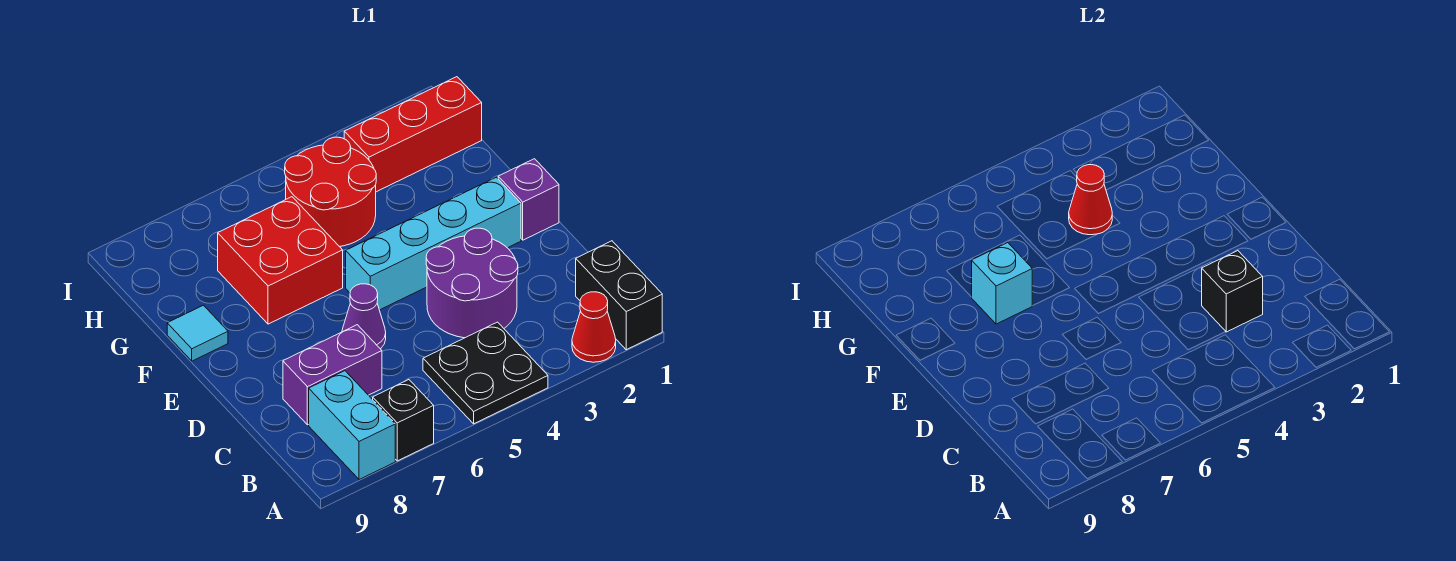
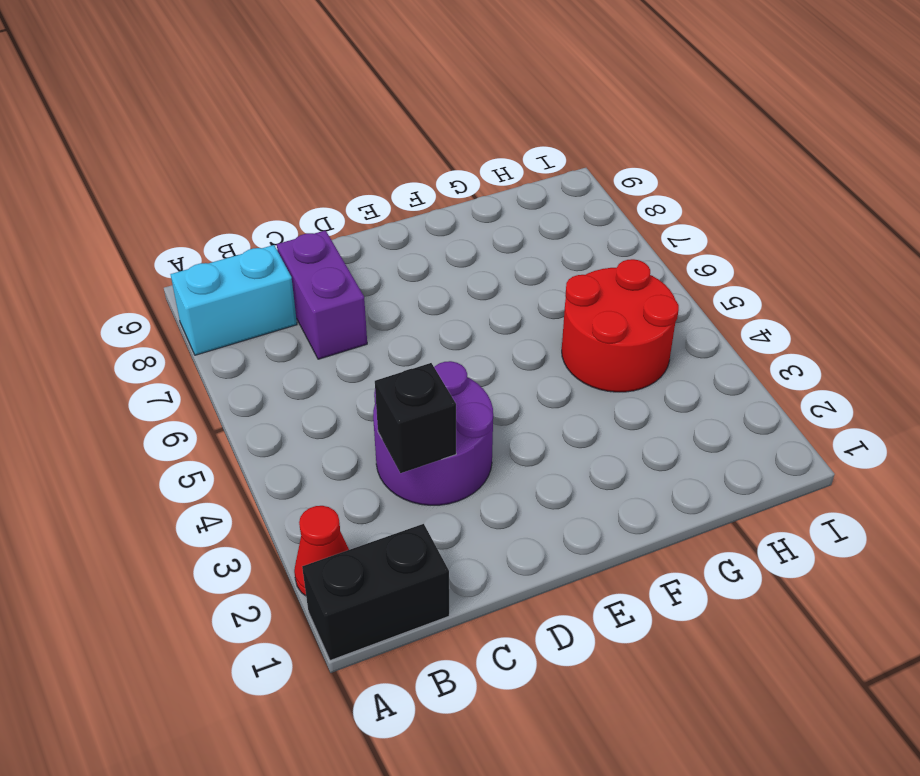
none -> black plate A4:B5 level 1
none -> black brick A7 level 1
none -> purple cone D6 level 1

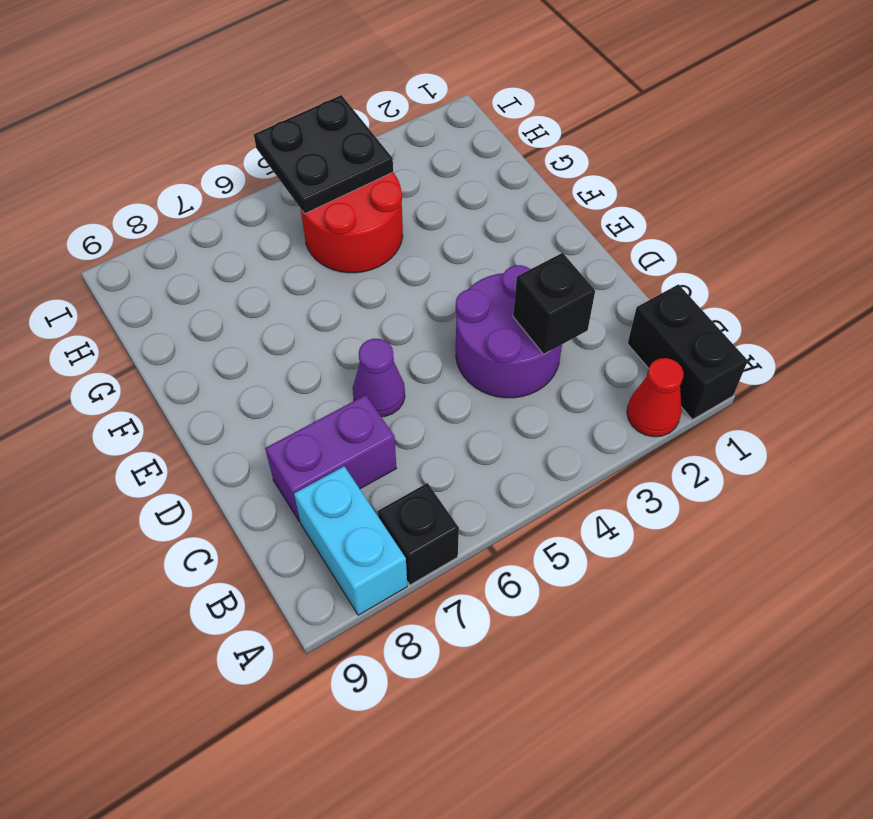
black plate H4:I5 level 2 -> black plate A4:B5 level 1
none -> purple brick E1 level 1
none -> cyan brick E2:E5 level 1
none -> red brick F6:G7 level 1

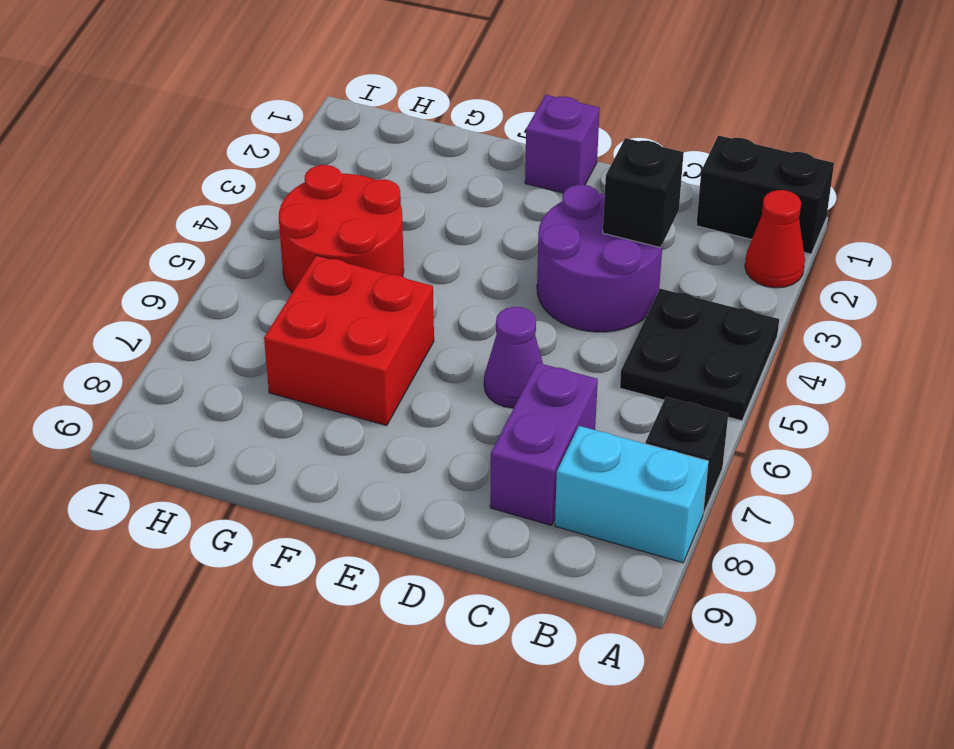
none -> cyan brick E2:E5 level 1
none -> cyan tile F9 level 1
none -> red brick H1:H3 level 1

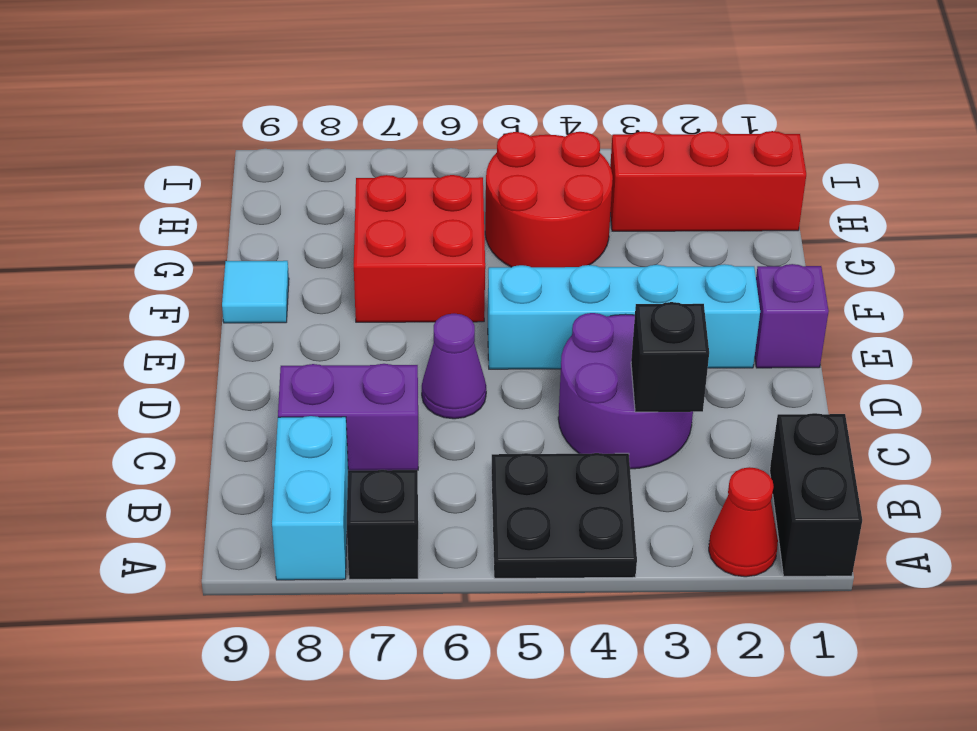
none -> cyan brick F7 level 2
none -> red cone G4 level 2

